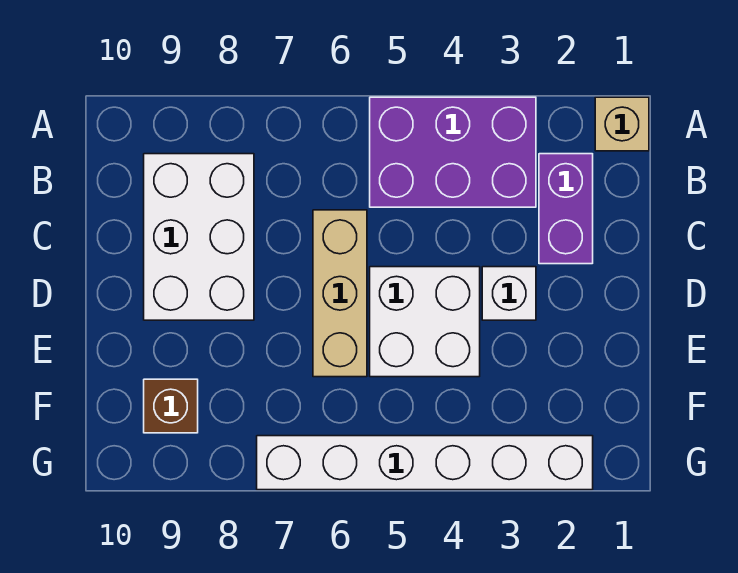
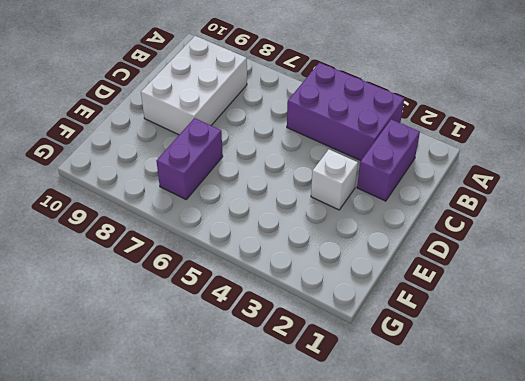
purple brick E7:F7 level 1 -> none
none -> tan brick A1 level 1
none -> tan brick C6:E6 level 1

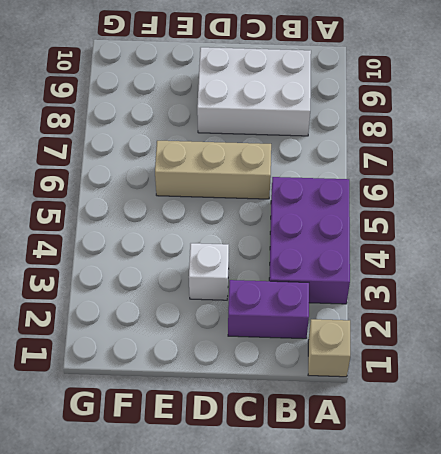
none -> white brick D4:E5 level 1
none -> brown brick F9 level 1

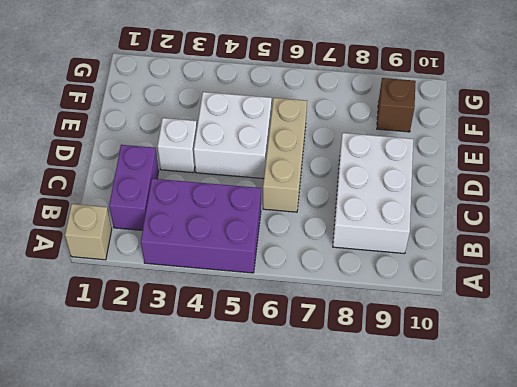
none -> white brick G2:G7 level 1

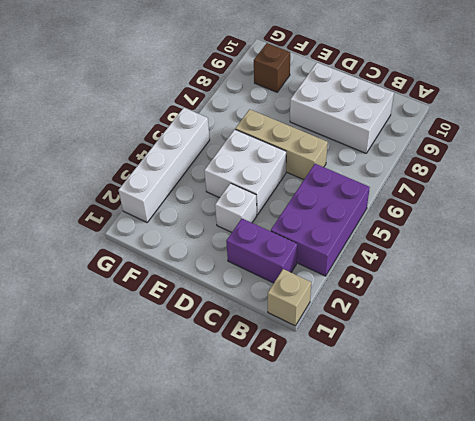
white brick G2:G5 level 1 -> white brick G2:G7 level 1

